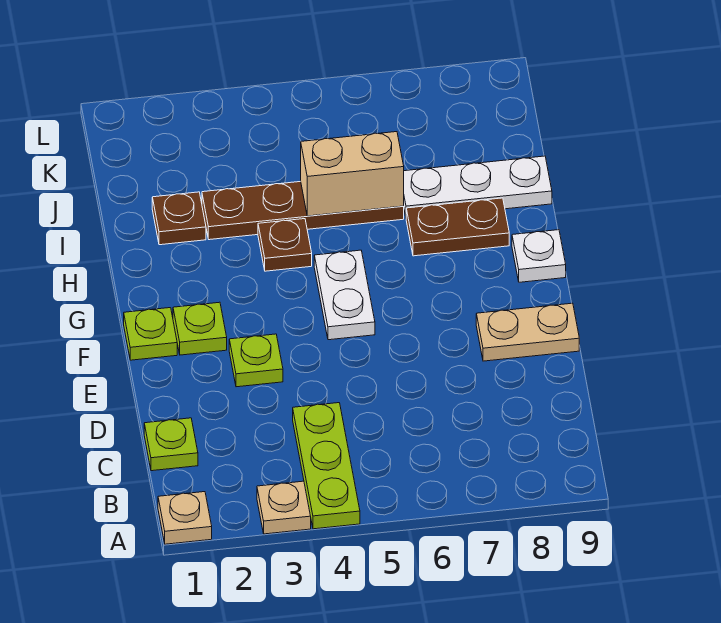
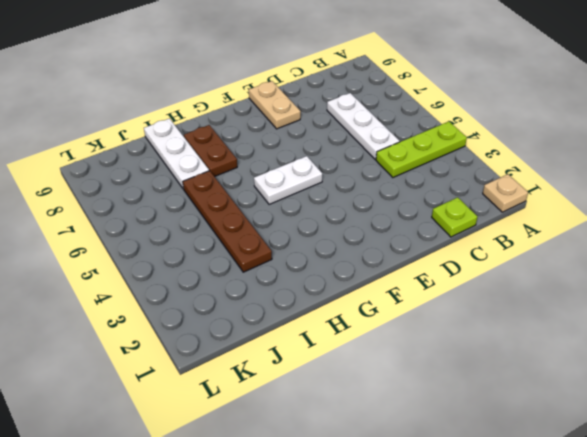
white plate C5:C7 level 1 -> none
none -> tan plate A3 level 1
none -> lime plate E3 level 1
none -> lime plate F1 level 1

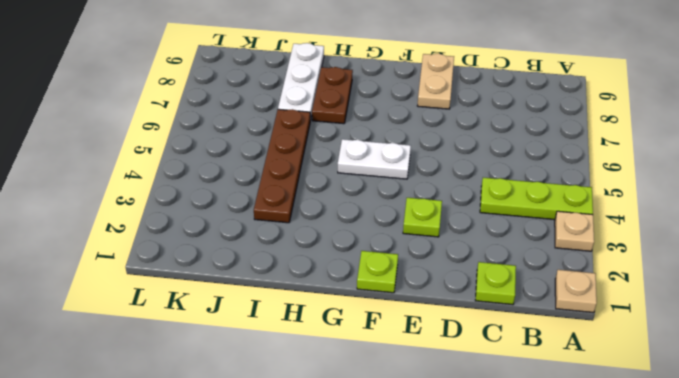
none -> lime plate F2 level 1
none -> white plate G9 level 1
none -> brown plate H4 level 1

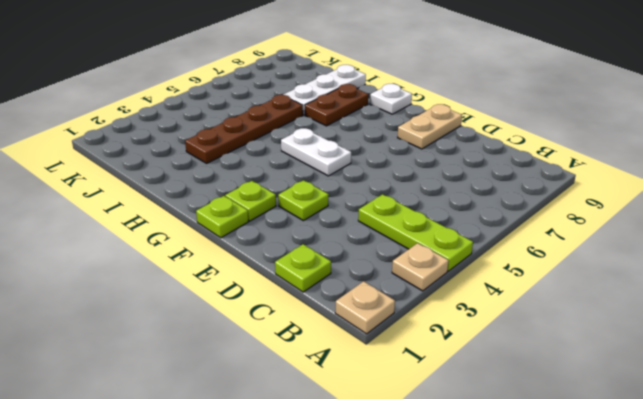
none -> brown plate H4 level 1
none -> brown plate I2 level 1
none -> tan brick I5:I6 level 2

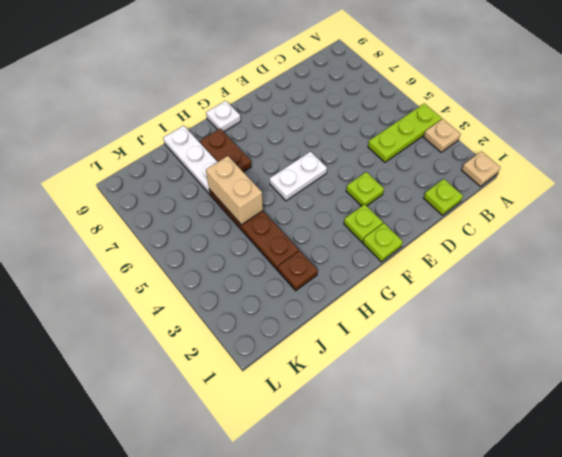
none -> tan plate E8:E9 level 1
none -> brown plate H4 level 1

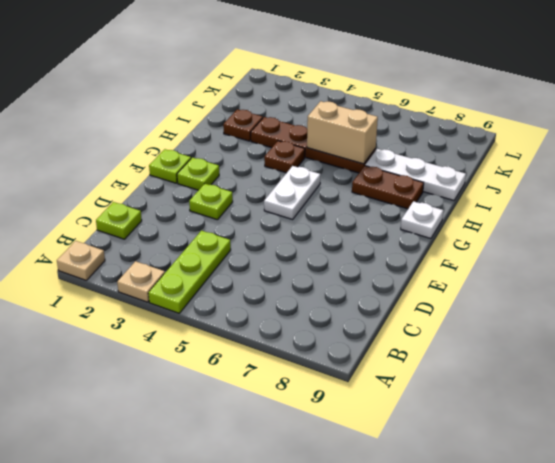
none -> tan plate E8:E9 level 1

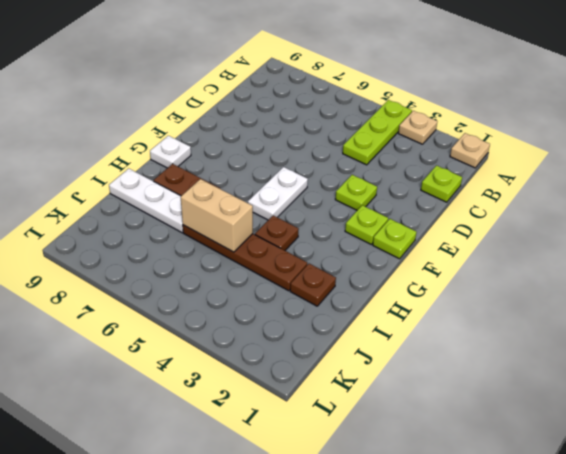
none -> tan plate E8:E9 level 1

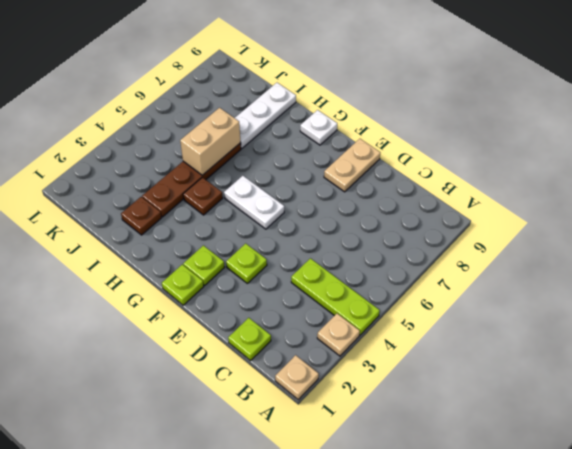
none -> brown plate H7:H8 level 1

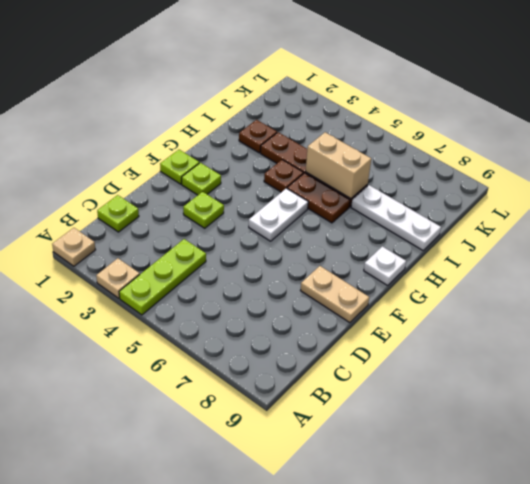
brown plate H5:H6 level 1 -> brown plate H7:H8 level 1

